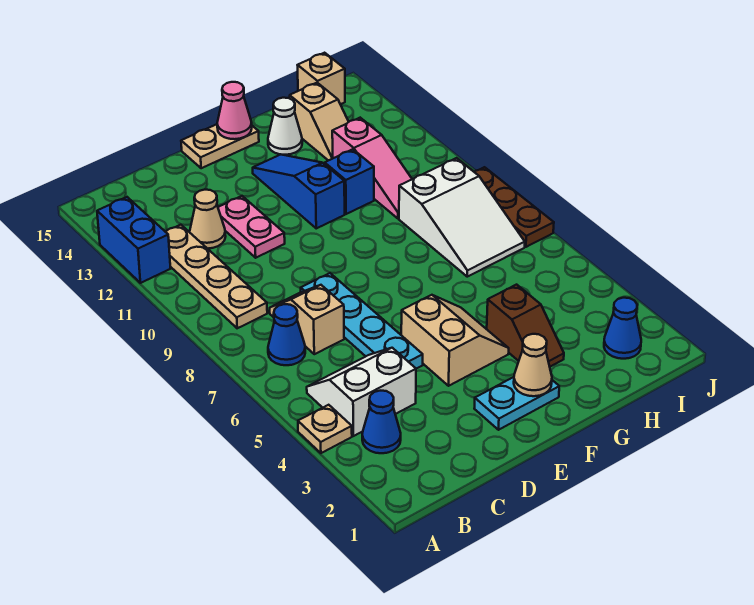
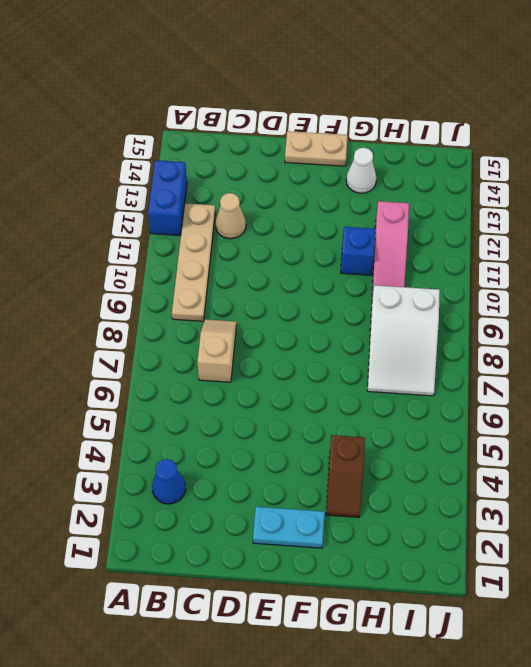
none -> tan plate A4 level 1
none -> white slope B4:C5 level 1 top 4
none -> blue cone B7 level 1

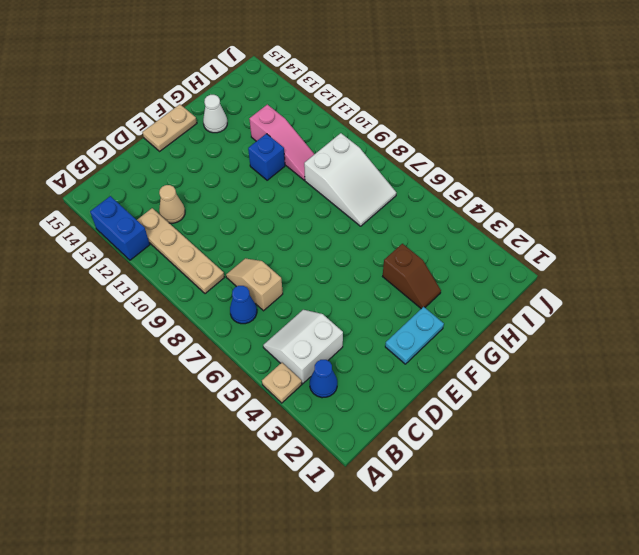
none -> cyan plate D5:D8 level 1
none -> pink plate D11:D12 level 1
none -> tan slope E4:F5 level 1 top E

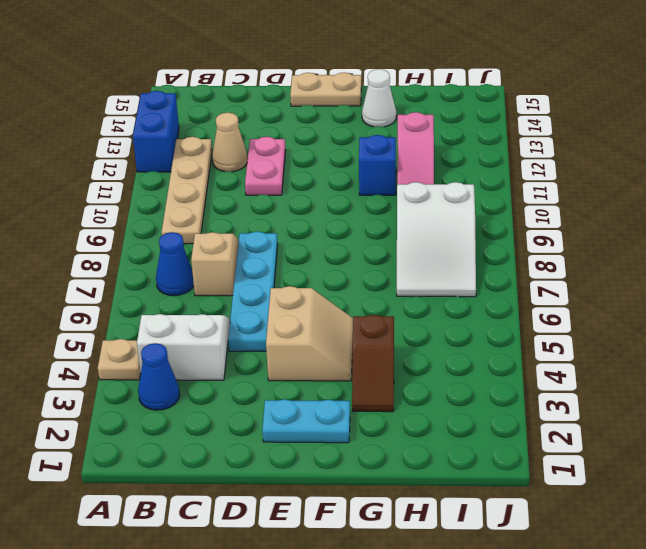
none -> blue slope F11:F13 level 1 top 11
none -> tan slope H13:H14 level 1 top 14
none -> blue cone I2 level 1

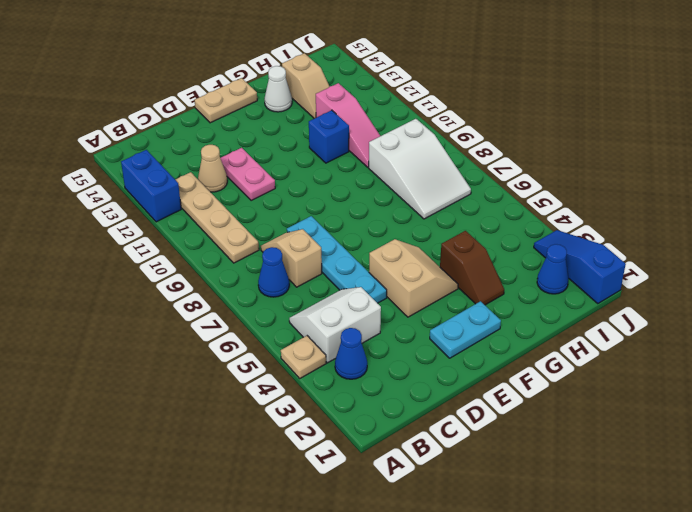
blue slope J1:J3 level 1 top 1 -> blue slope F11:F13 level 1 top 11
none -> tan brick I15 level 1
none -> brown plate J7:J9 level 1
none -> tan cone F2 level 2

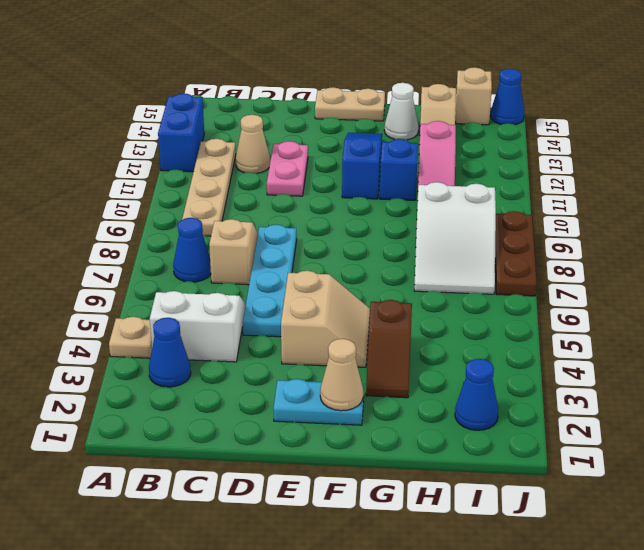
blue cone J15 level 1 -> none
none -> pink cone F15 level 2

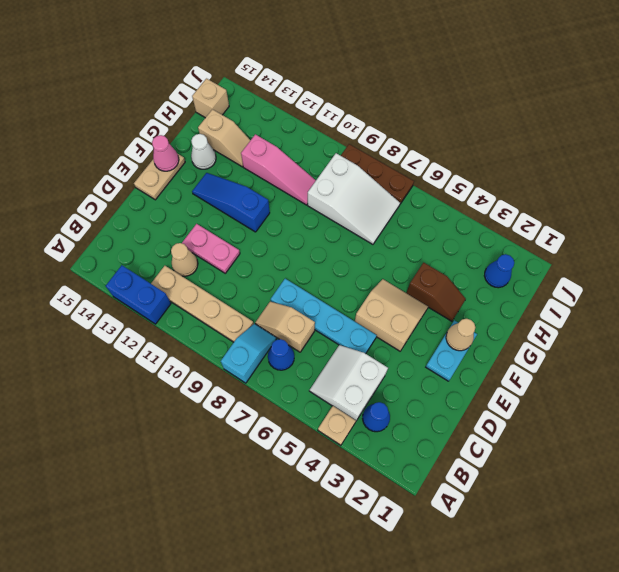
cyan slope A8:B8 level 1 top A -> none
none -> blue brick G11 level 1

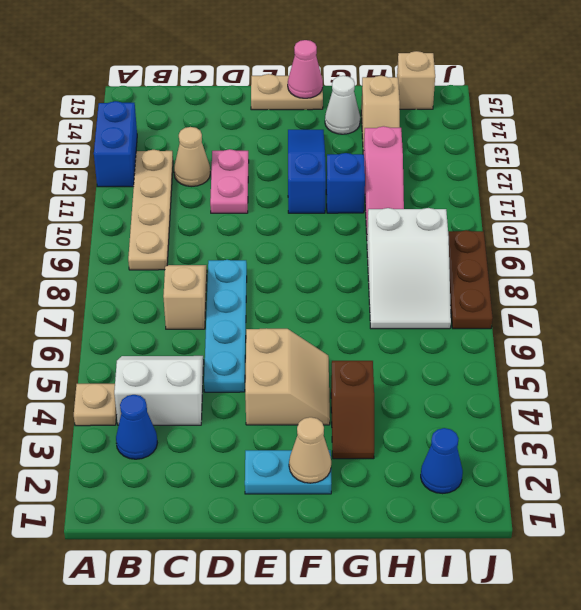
none -> blue cone B7 level 1

